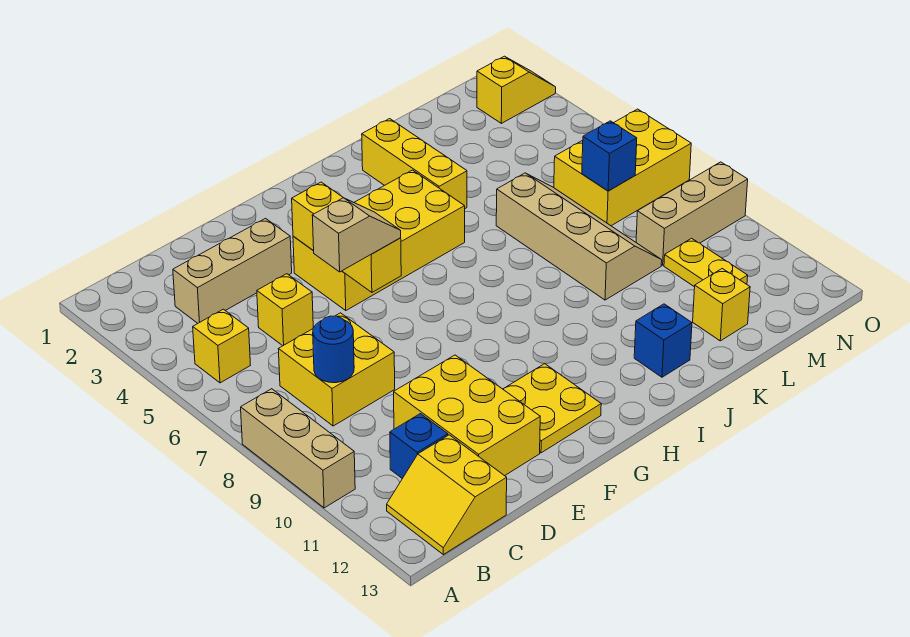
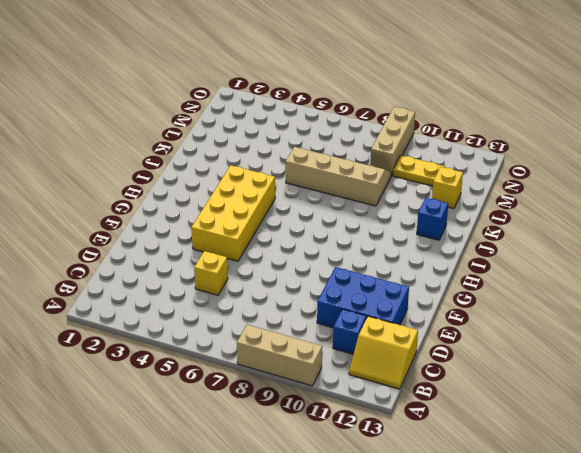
blue brick D10:E12 level 1 -> yellow brick D10:E12 level 1
none -> yellow brick B5 level 1
none -> tan brick C3:E3 level 1
none -> yellow brick C7:D8 level 1

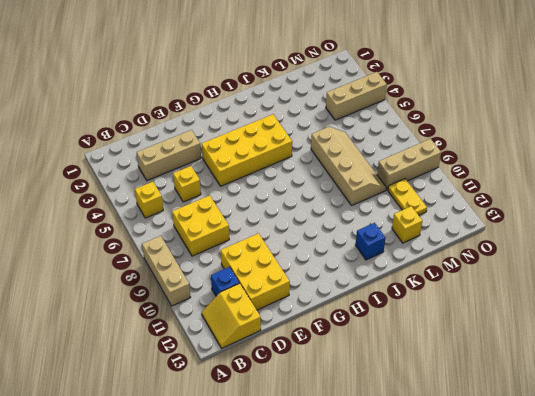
tan brick M4:O4 level 1 -> none
none -> yellow plate F11:G12 level 1
none -> yellow brick J2:J4 level 1
none -> yellow brick M6:O7 level 1

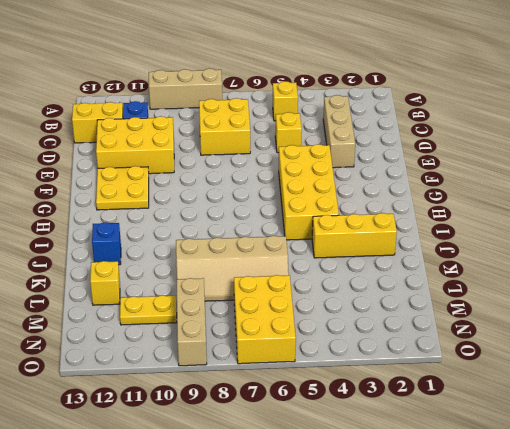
none -> yellow slope N2:O2 level 1 top N
none -> blue round brick C8 level 2
none -> yellow brick F4:F6 level 2

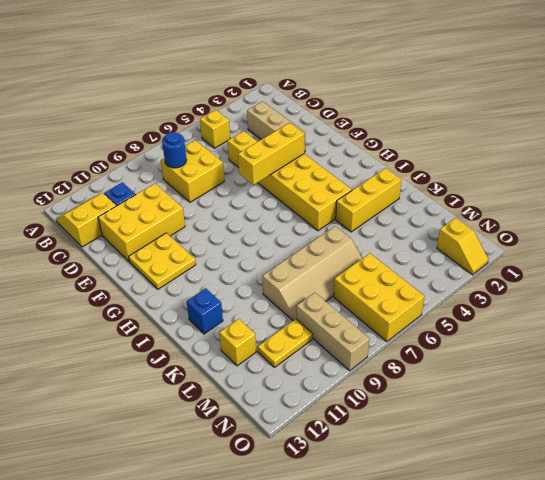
none -> tan brick A8:A10 level 1
none -> blue brick M7 level 2
none -> tan slope E6:F6 level 3 top E

